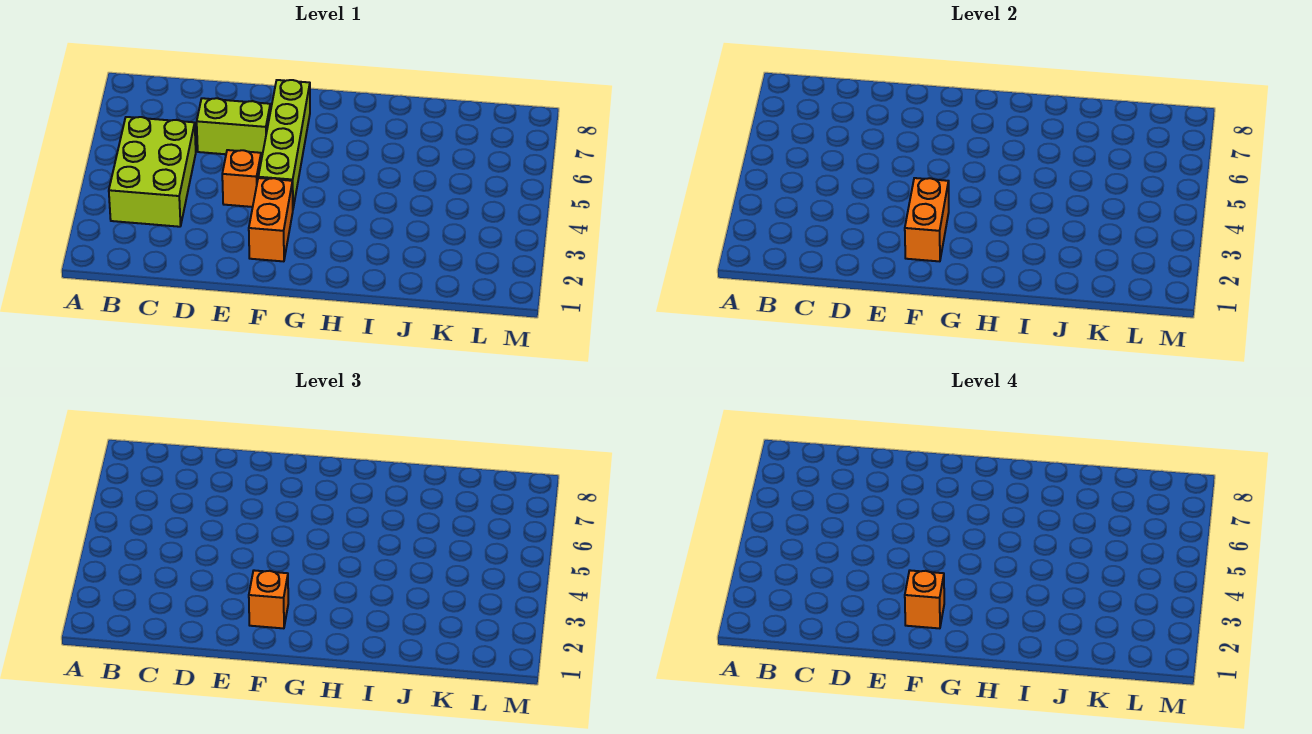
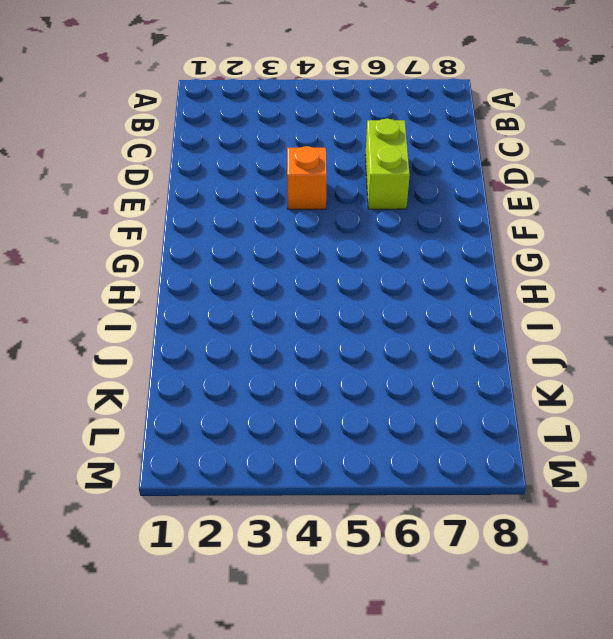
none -> lime brick B3:C5 level 1
none -> orange brick F2:F3 level 1

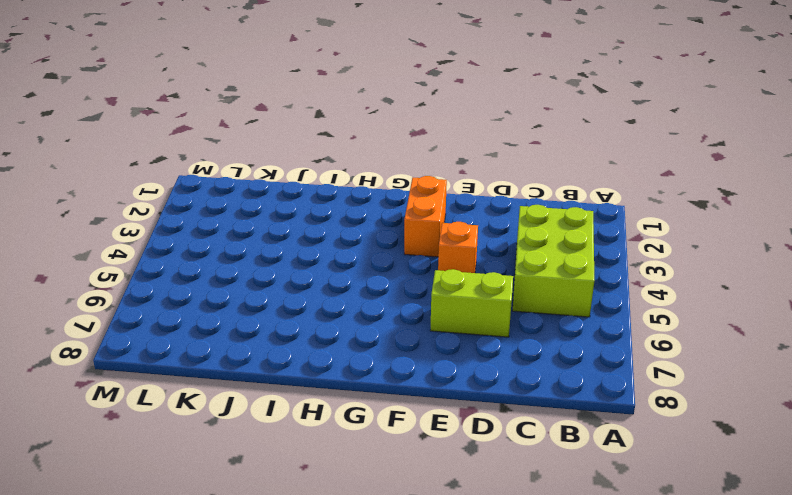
none -> lime brick F4:F7 level 1
none -> orange brick F2:F3 level 2

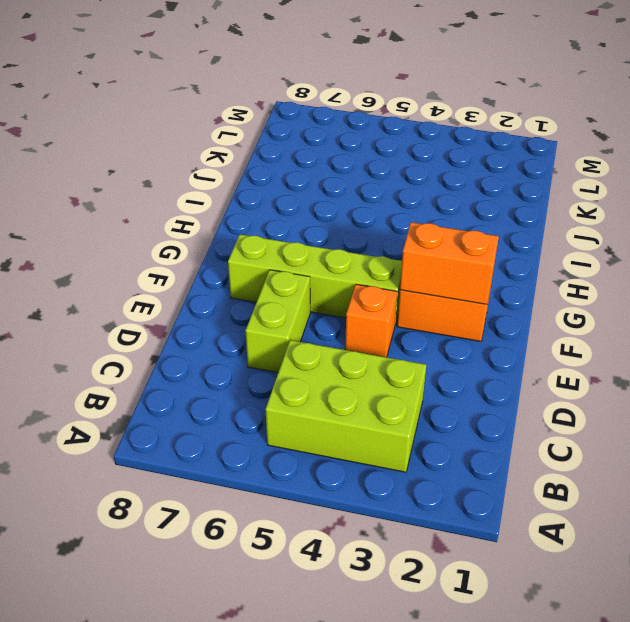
none -> orange brick F2 level 3
none -> orange brick F2 level 4

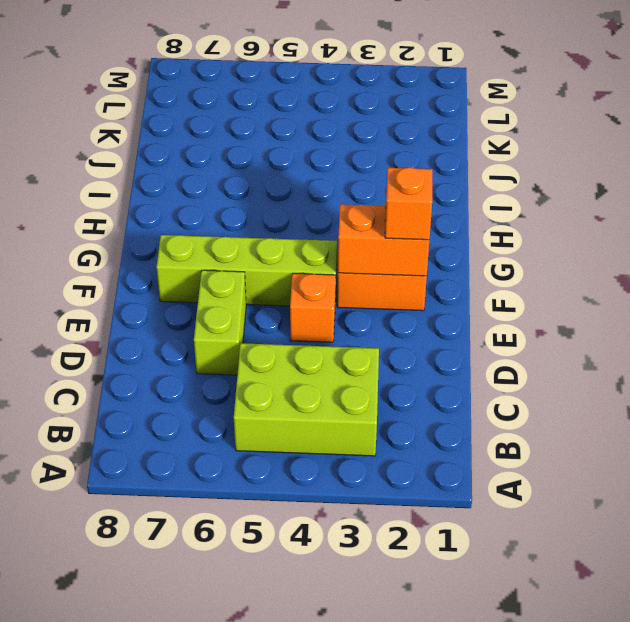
none -> orange brick F2 level 4

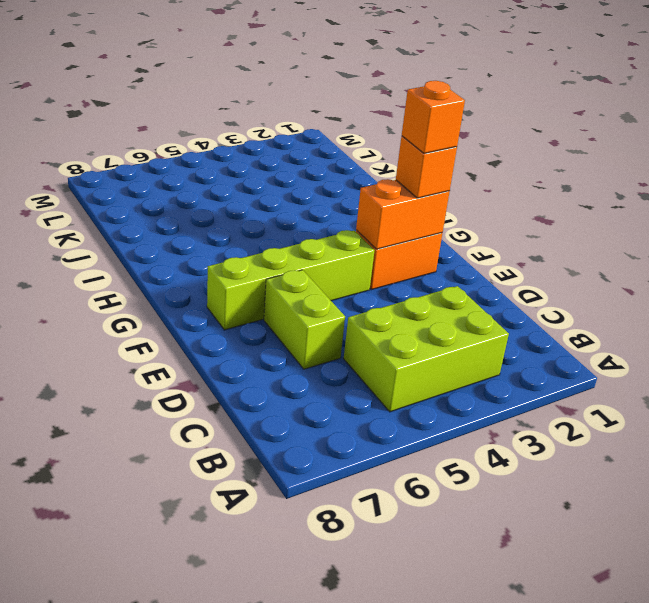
none -> orange brick E4 level 1

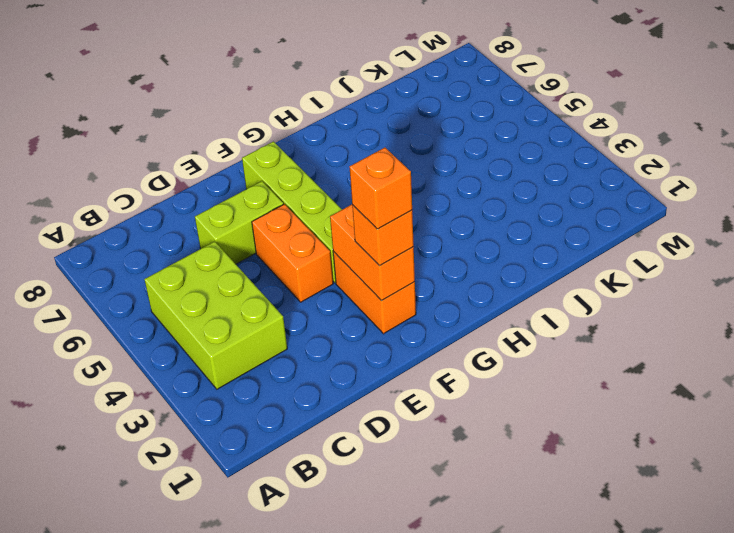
orange brick E4:E5 level 1 -> orange brick E4 level 1

